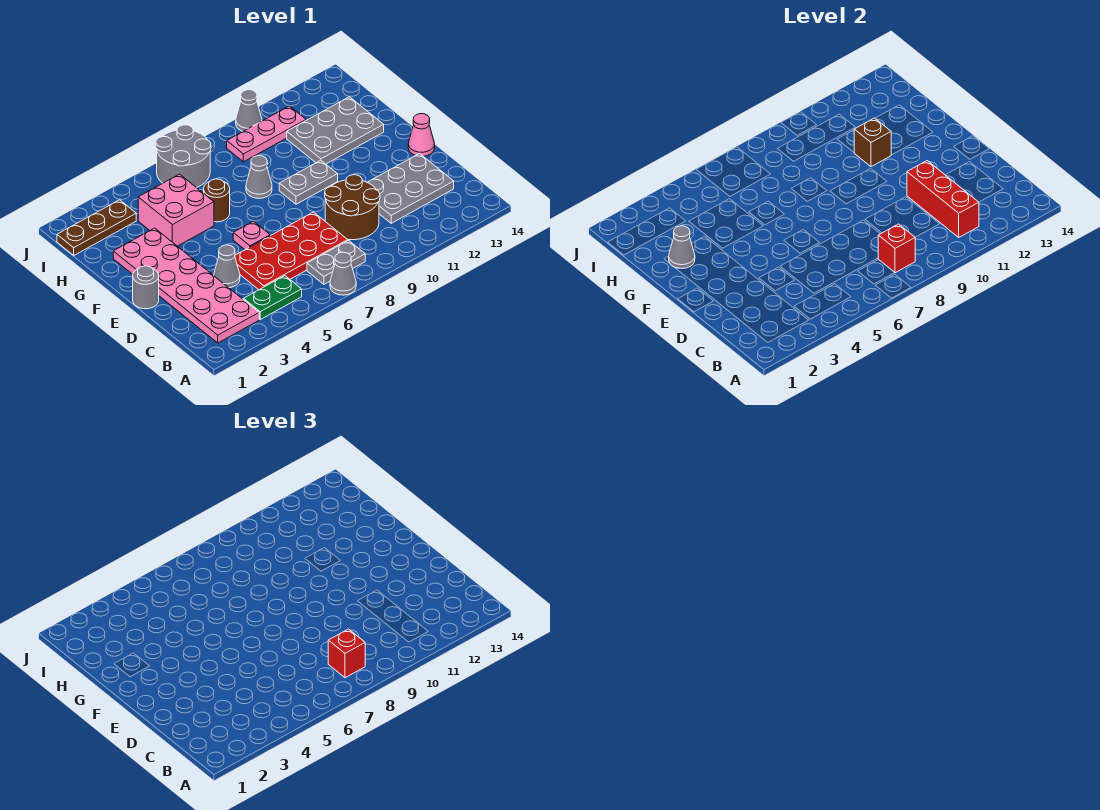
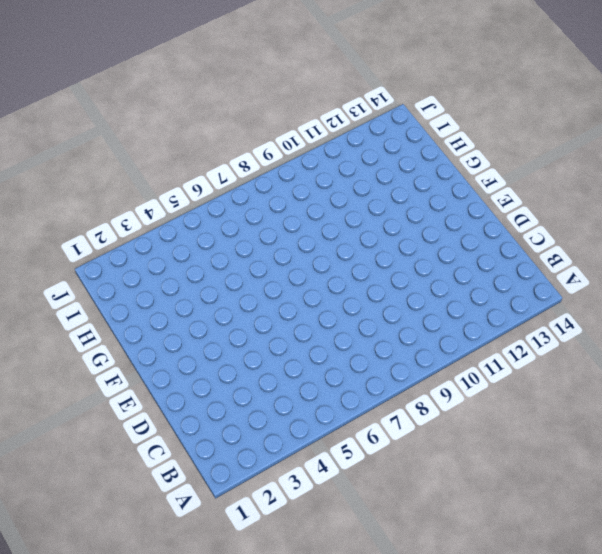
none -> grey cone A7 level 1
none -> pink plate B2:G3 level 1
none -> green plate B4:B5 level 1

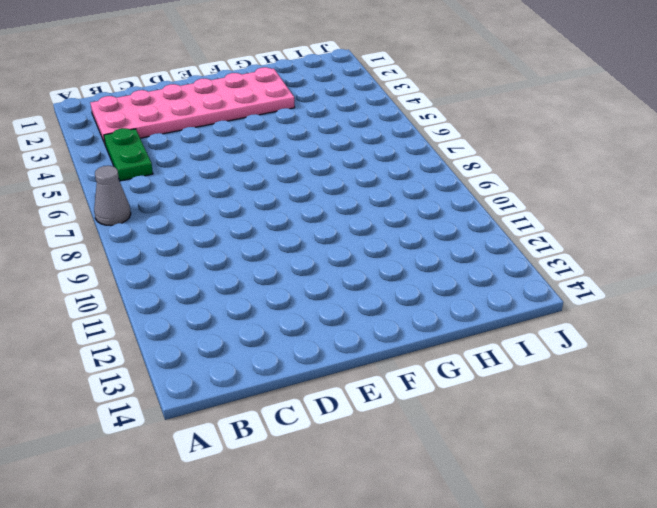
none -> grey plate B7:B8 level 1
none -> red plate C5:D8 level 1
none -> brown round brick C9:D10 level 1

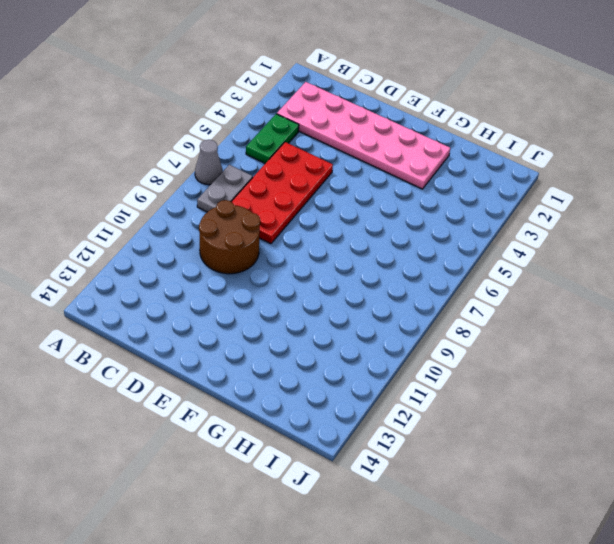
none -> grey plate C11:D13 level 1
none -> grey cone D4 level 1
none -> grey round brick E1 level 1

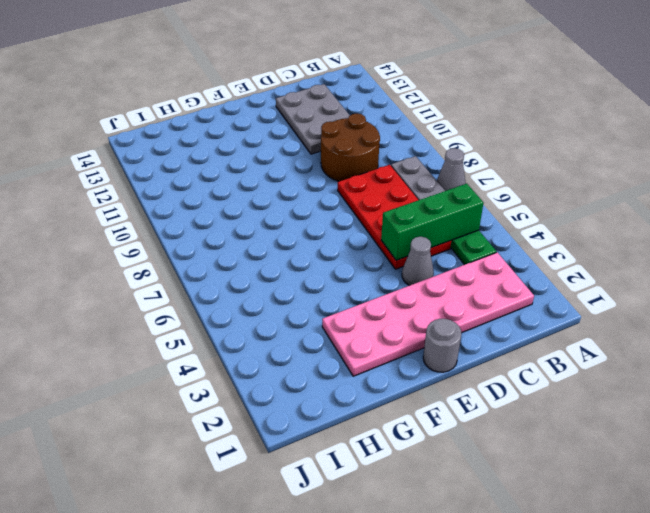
green brick B5:D5 level 2 -> none
none -> pink plate E6 level 1
none -> pink cone E14 level 1
none -> grey plate F9:F10 level 1

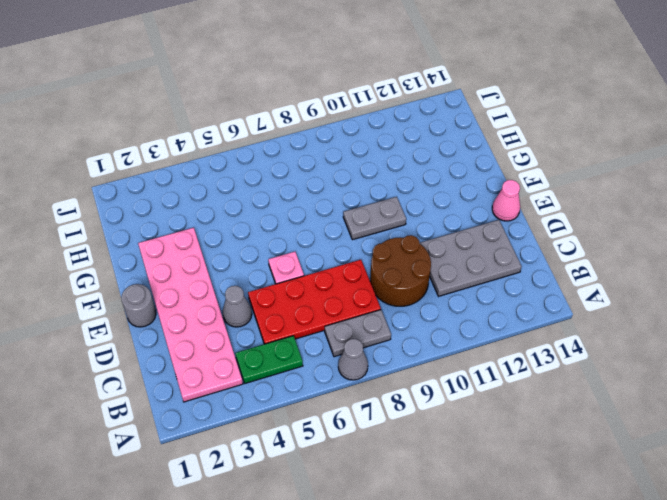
none -> pink brick G4:H5 level 1
none -> brown round brick G6 level 1
none -> grey cone G8 level 1

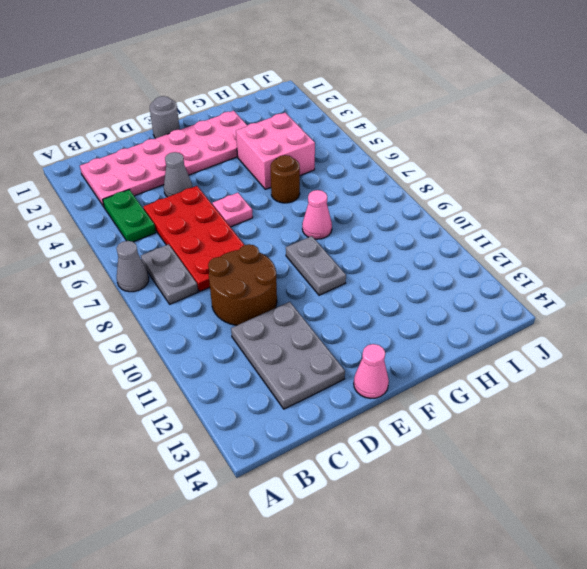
pink cone G8 level 1 -> grey cone G8 level 1
none -> grey plate G11:H13 level 1
none -> brown plate I1:I3 level 1
none -> grey round brick I6:J7 level 1

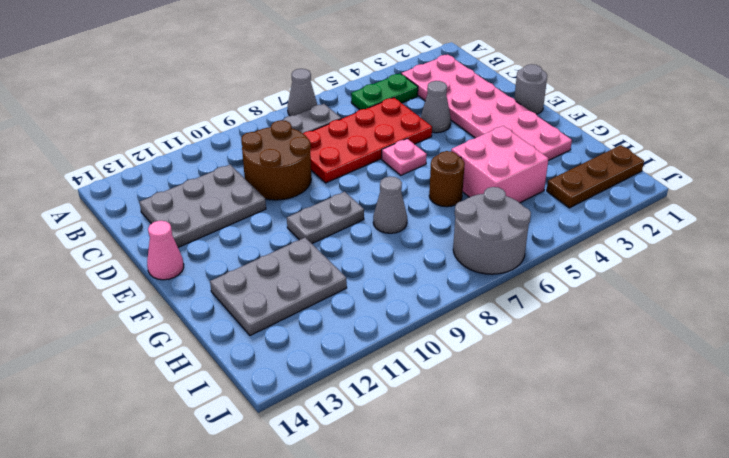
none -> pink plate I9:I11 level 1
none -> grey cone J10 level 1
none -> red brick B8 level 2

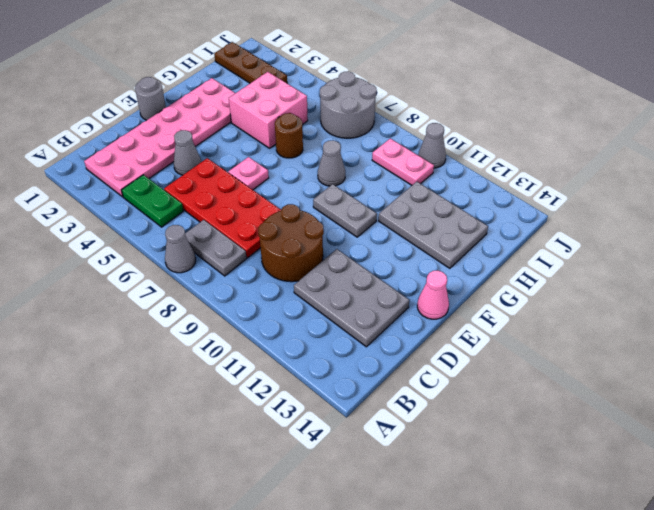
pink plate I9:I10 level 1 -> pink plate I9:I11 level 1
none -> red brick B8 level 2
none -> red brick B11:D11 level 2
none -> grey cone G2 level 2

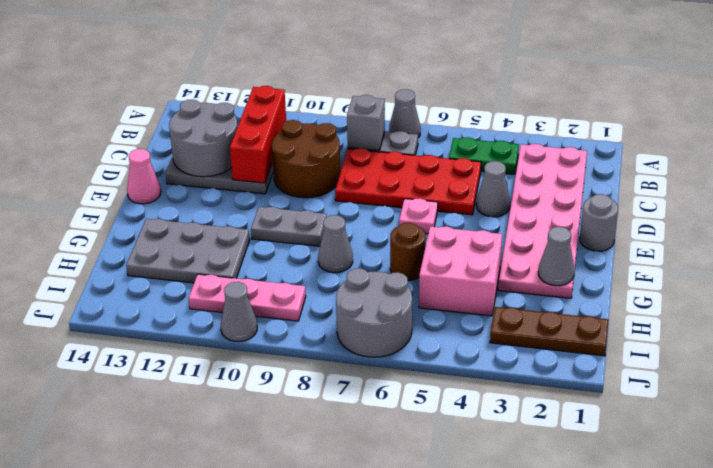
grey brick B8 level 2 -> red brick B8 level 2
grey round brick C12:D13 level 2 -> none
none -> brown brick G11 level 2
none -> red brick B8 level 3

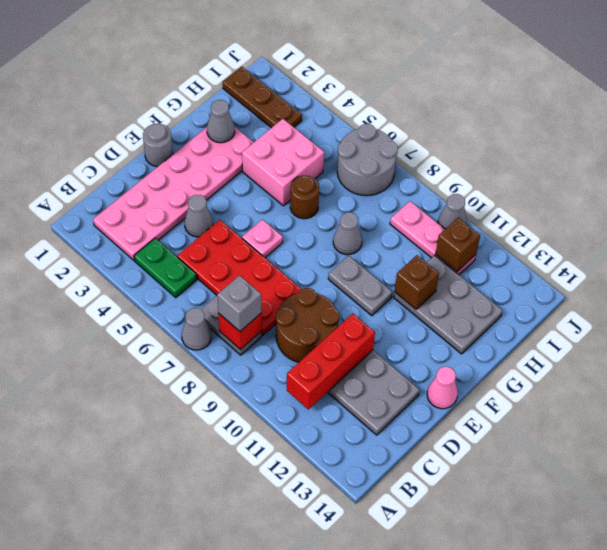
grey brick B8 level 3 -> red brick B8 level 3
brown brick I11 level 2 -> none

